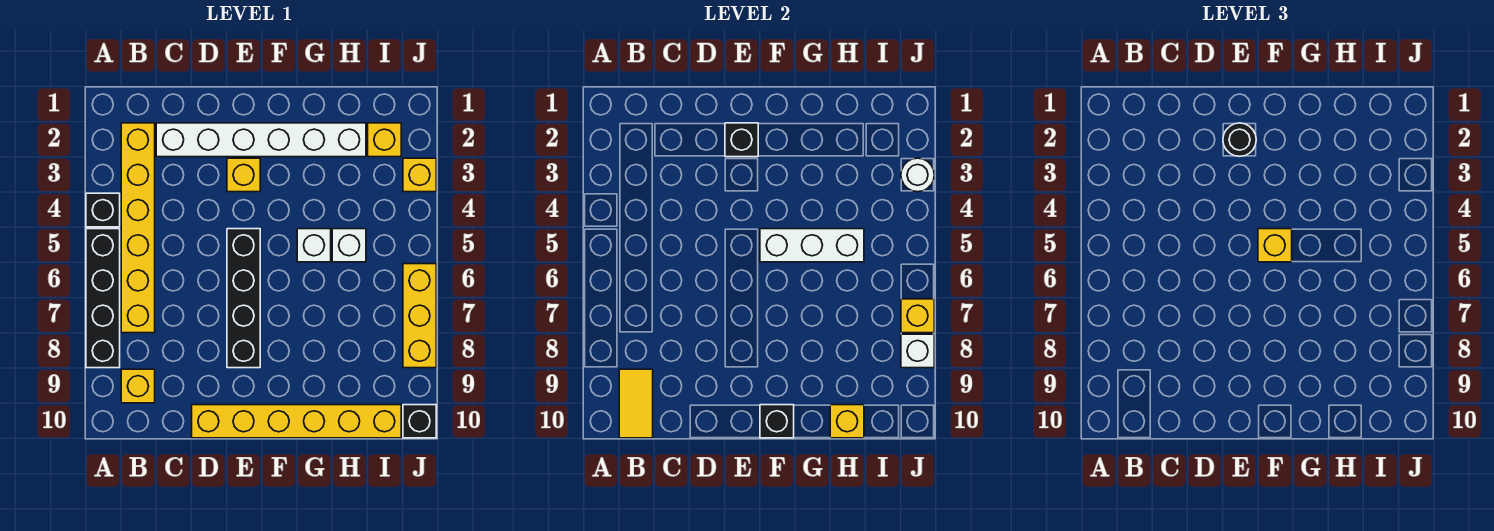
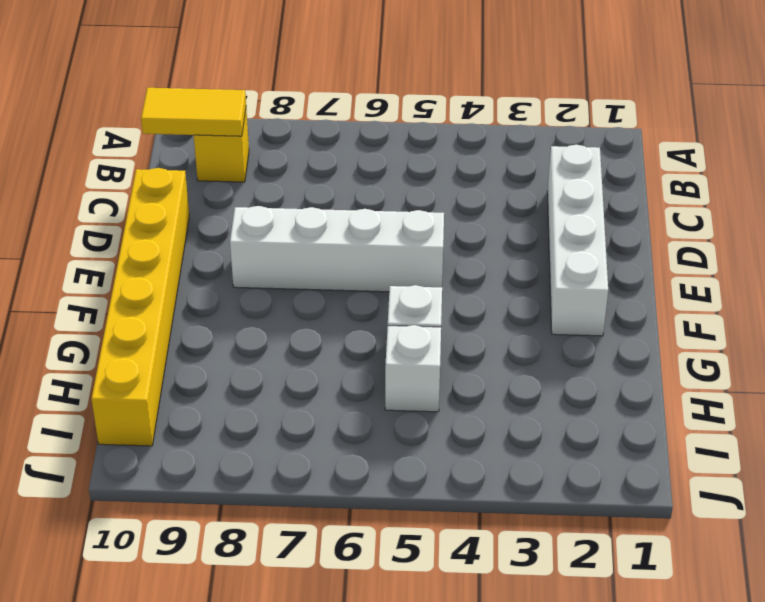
white brick C2:F2 level 1 -> white brick C2:H2 level 1
white brick E5:E8 level 1 -> black brick E5:E8 level 1
none -> black brick A4 level 1
none -> black brick A5:A8 level 1
none -> yellow brick B2:B7 level 1

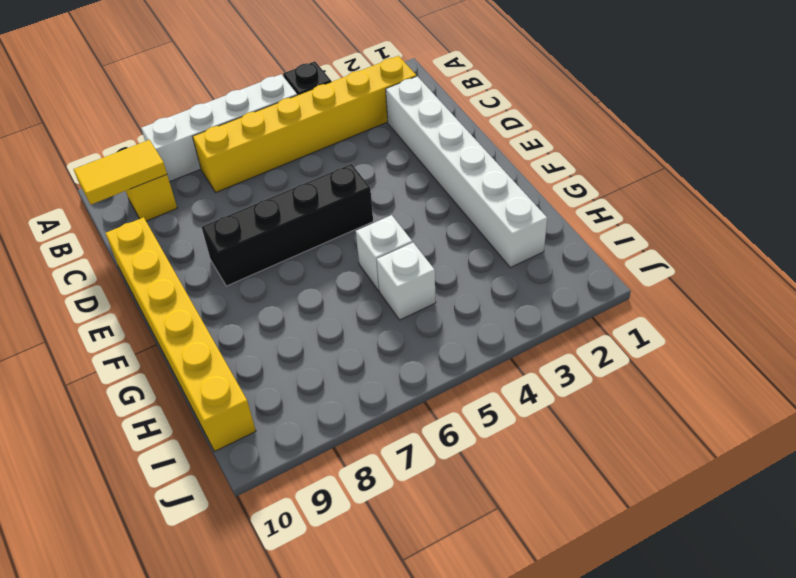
white brick A5:A8 level 1 -> black brick A5:A8 level 1
none -> yellow brick E3 level 1
none -> yellow brick I2 level 1
none -> yellow brick J3 level 1

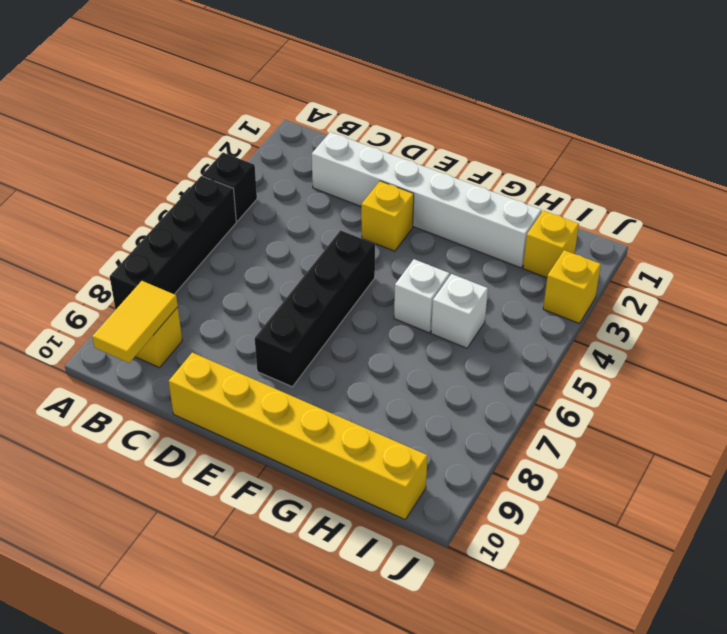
none -> yellow brick B2:B7 level 1
none -> yellow brick J6:J8 level 1
none -> black brick J10 level 1

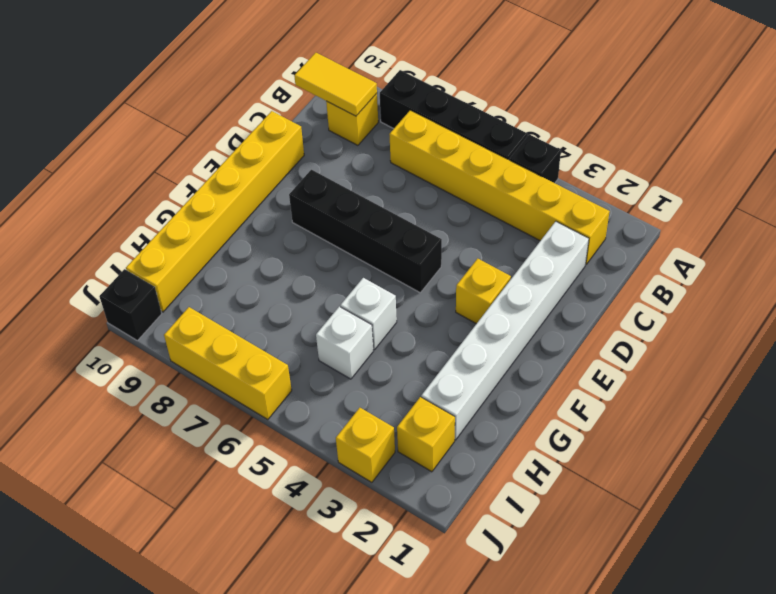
none -> black brick E2 level 2
none -> white brick F5:H5 level 2
none -> black brick F10 level 2

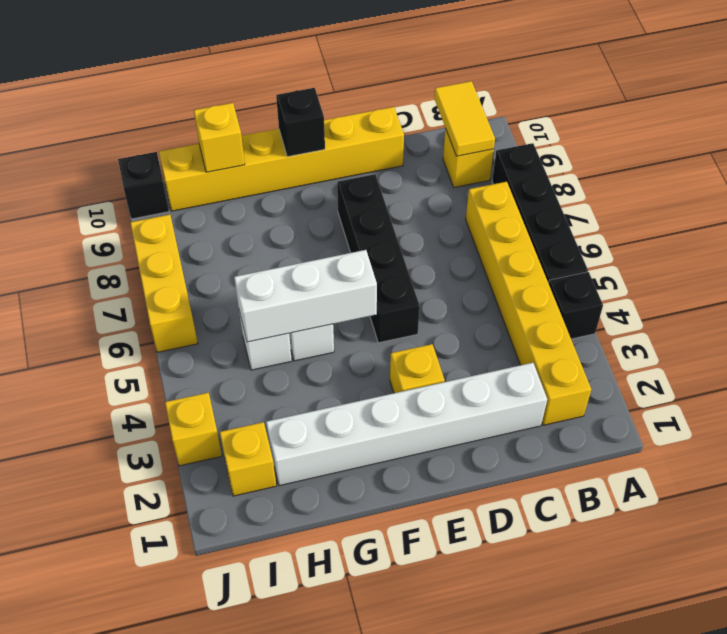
none -> black brick E2 level 2
none -> white round brick J3 level 2
none -> yellow brick J7 level 2

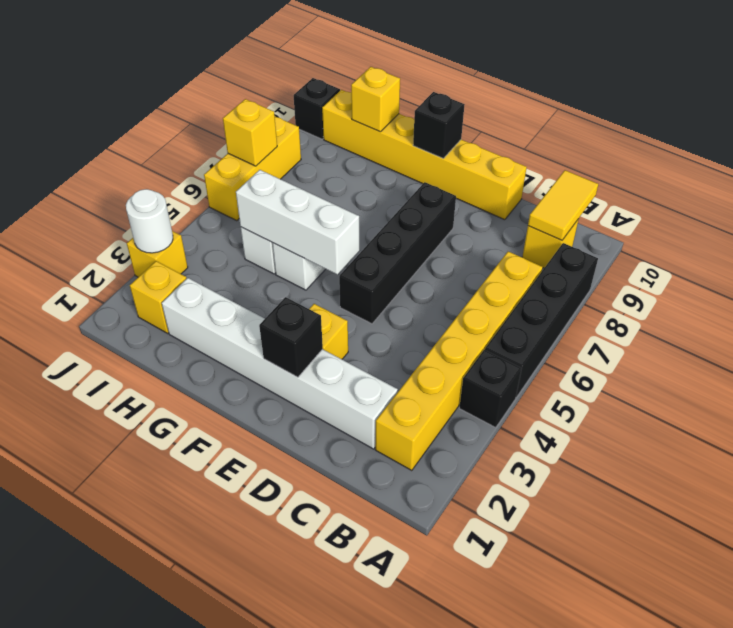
none -> white brick J8 level 2
none -> black round brick E2 level 3
none -> yellow brick F5 level 3

